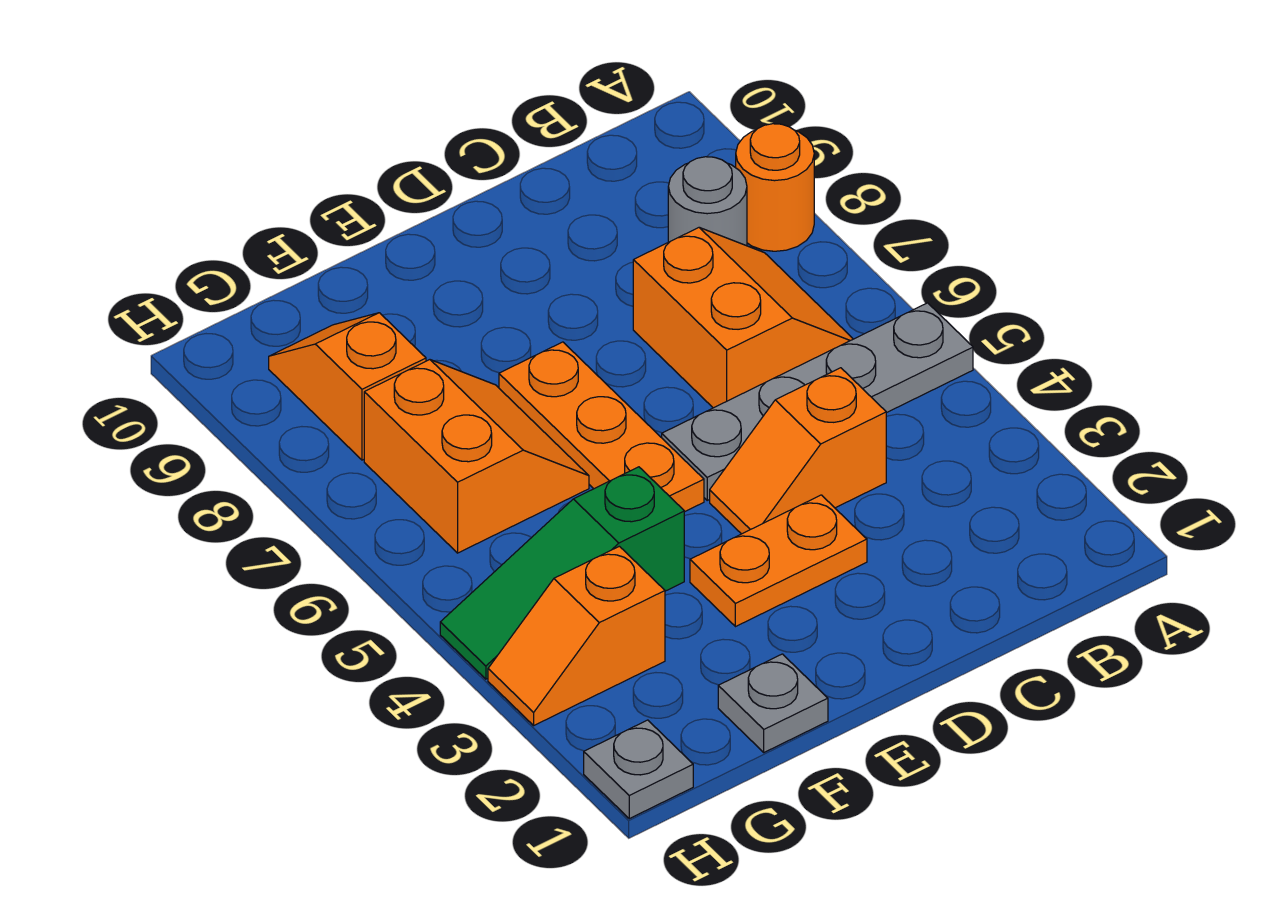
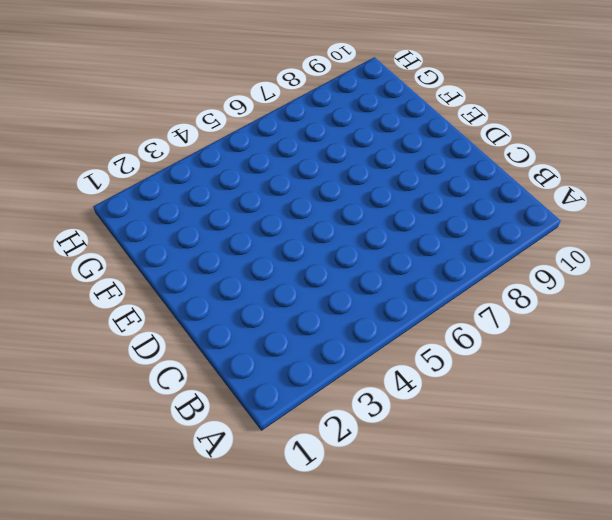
none -> grey plate A5:D5 level 1
none -> orange round brick A8 level 1
none -> orange slope B6:C7 level 1 top C

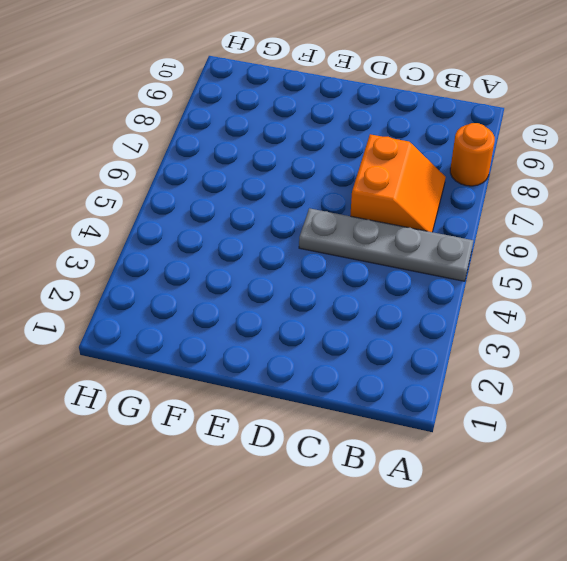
none -> grey round brick B8 level 1
none -> orange slope C4:D4 level 1 top C
none -> orange plate D3:E3 level 1

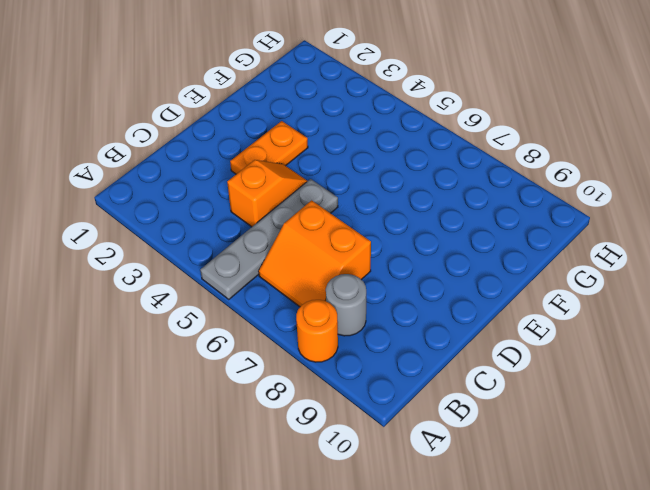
none -> orange plate E5:E7 level 1
none -> grey plate F1 level 1
none -> green slope F4:H4 level 1 top F

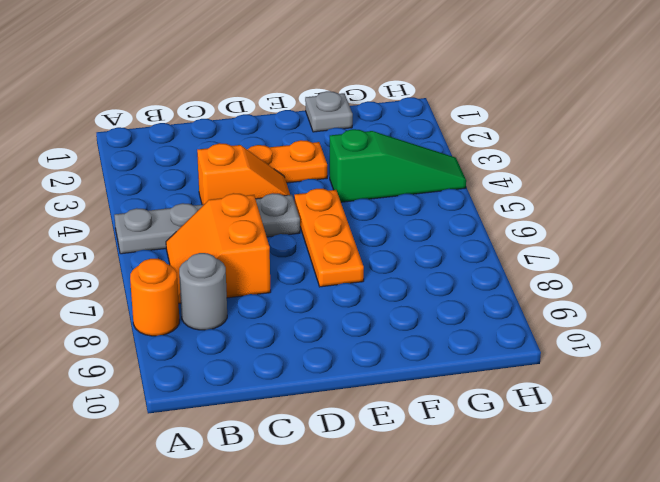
none -> orange slope F6:G7 level 1 top G
none -> orange slope G3:H3 level 1 top G
none -> orange slope G8:G9 level 1 top 8

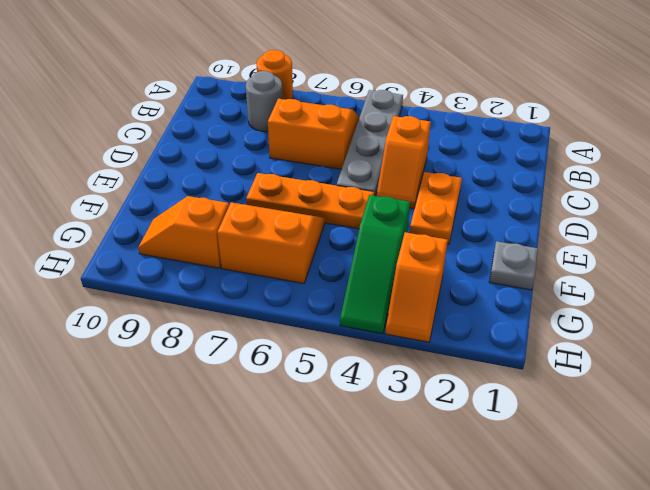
none -> grey plate H1 level 1

